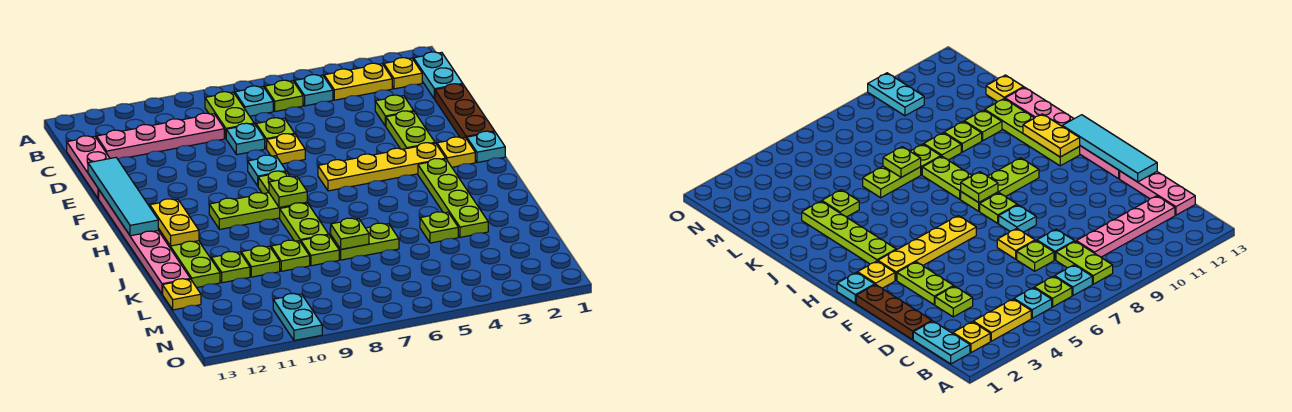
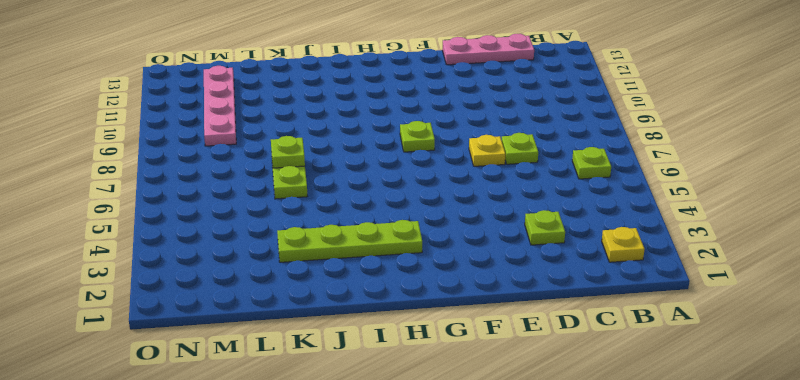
pink plate M9:M12 level 1 -> pink plate C9:C12 level 1
none -> cyan plate B1:C1 level 1
none -> yellow plate B3:B4 level 1
none -> cyan plate B5 level 1
none -> cyan plate B7 level 1

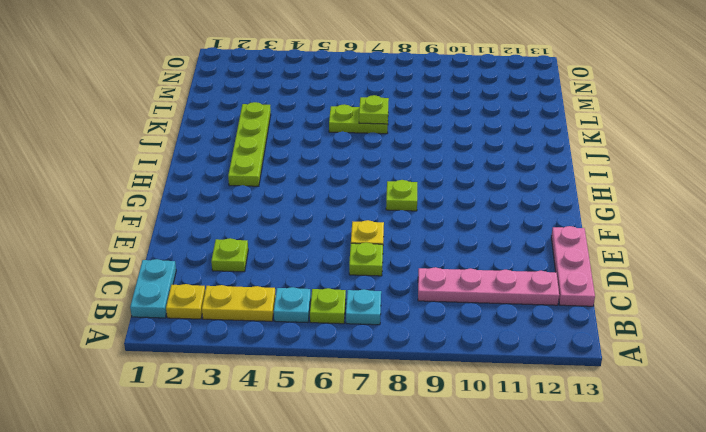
none -> lime plate B8:C8 level 1
none -> brown plate D1:F1 level 1
none -> cyan plate D8 level 1
none -> lime plate E3:F3 level 1

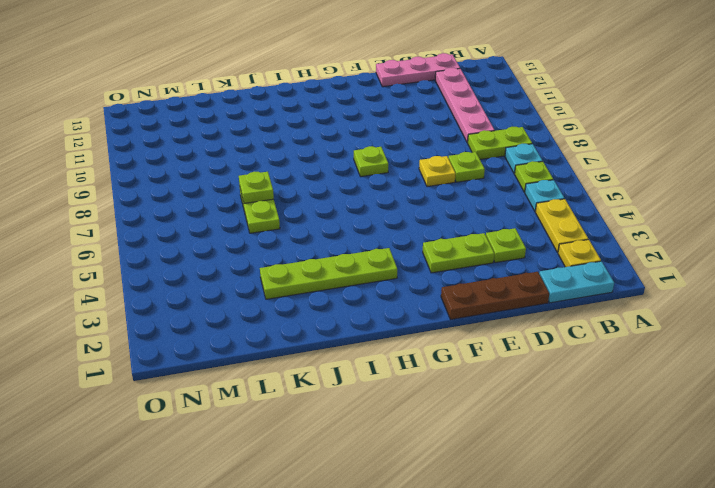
none -> cyan plate D8 level 1
none -> cyan plate F8 level 1
none -> pink plate F13:K13 level 1
none -> cyan plate G1 level 1

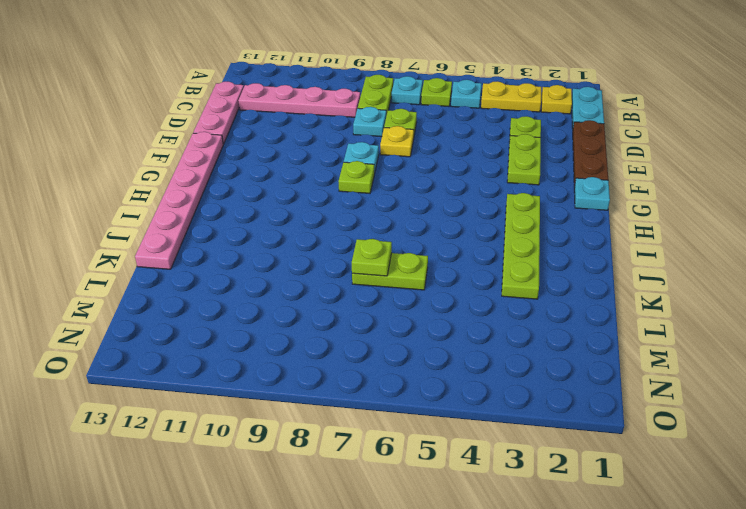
none -> yellow plate G2 level 1
none -> yellow plate G3:G6 level 1
none -> lime plate H8:H10 level 1
none -> lime plate H12:K12 level 1

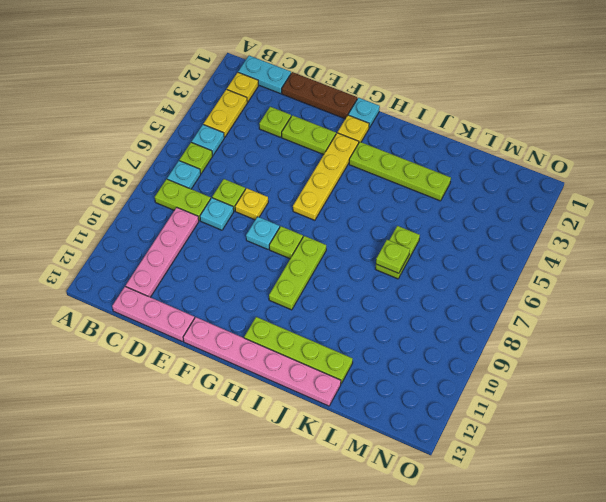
none -> lime plate I8:J8 level 1
none -> lime plate K4 level 1
none -> lime plate K8 level 1
none -> lime plate K9 level 1

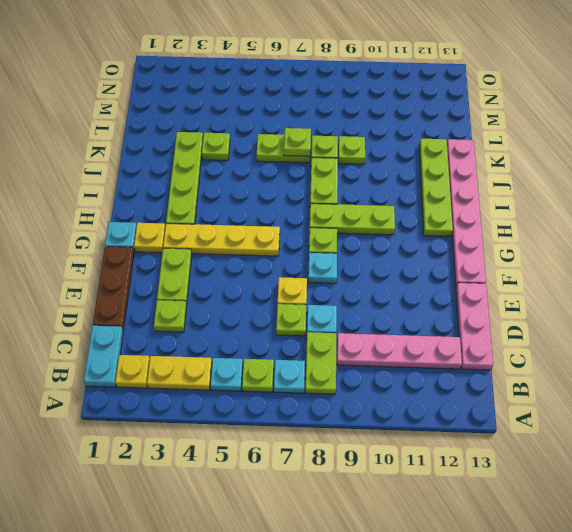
none -> lime plate K10 level 1
none -> lime plate K11 level 1
none -> yellow plate L13 level 1
none -> cyan plate N10:O10 level 1

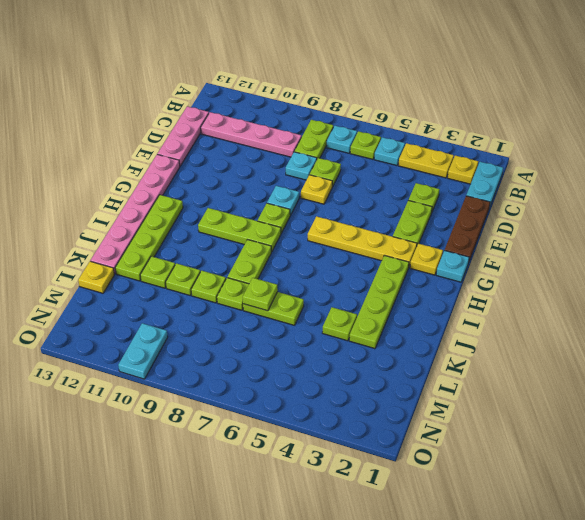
none -> cyan tile E13:H13 level 2
none -> lime plate H8 level 2
none -> yellow plate H12:I12 level 2

